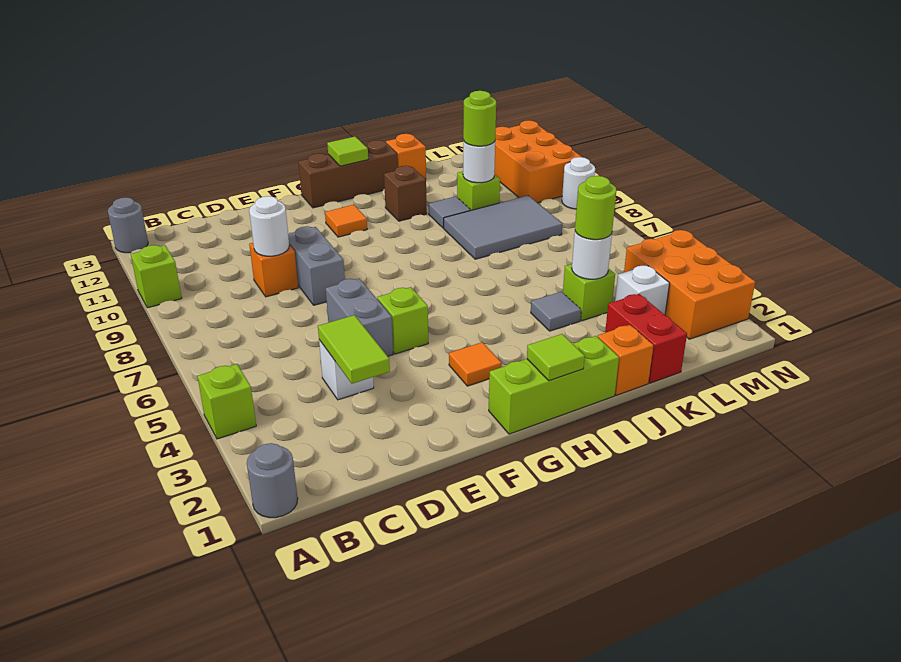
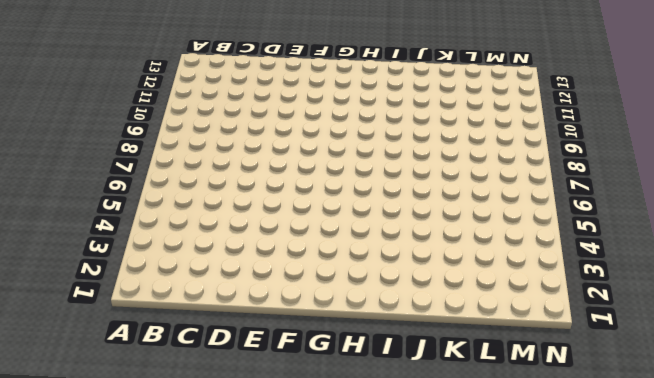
none -> grey round brick A1 level 1
none -> lime brick A4 level 1
none -> lime brick A10 level 1
none -> grey round brick A13 level 1

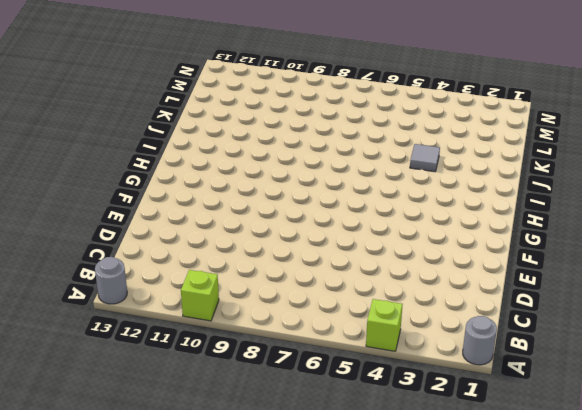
none -> white brick D4 level 1
none -> orange brick D9 level 1
none -> grey brick E5:E6 level 1
none -> grey brick E8:E9 level 1

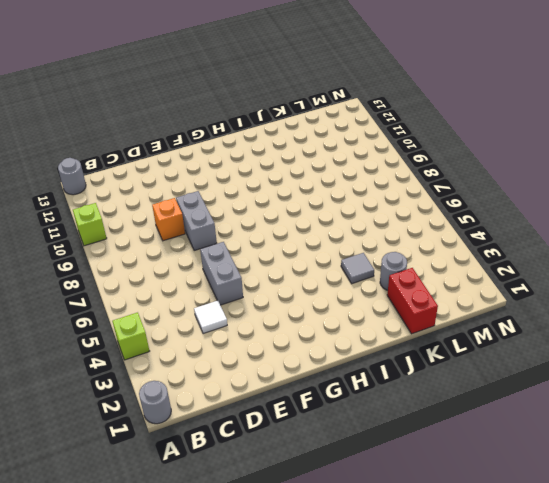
white tile D4 level 1 -> white brick D4 level 1
grey round brick K3 level 1 -> none
none -> lime brick F5 level 1
none -> lime brick G1:I1 level 1
none -> orange tile G3 level 1
none -> orange tile G11 level 1

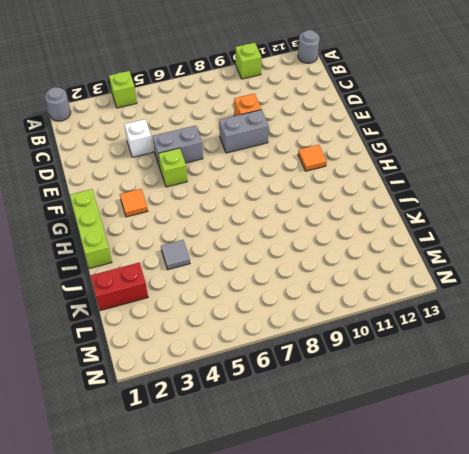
none -> brown brick G13:I13 level 1
none -> brown brick I11 level 1
none -> orange brick J1 level 1
none -> grey tile J8:L9 level 1

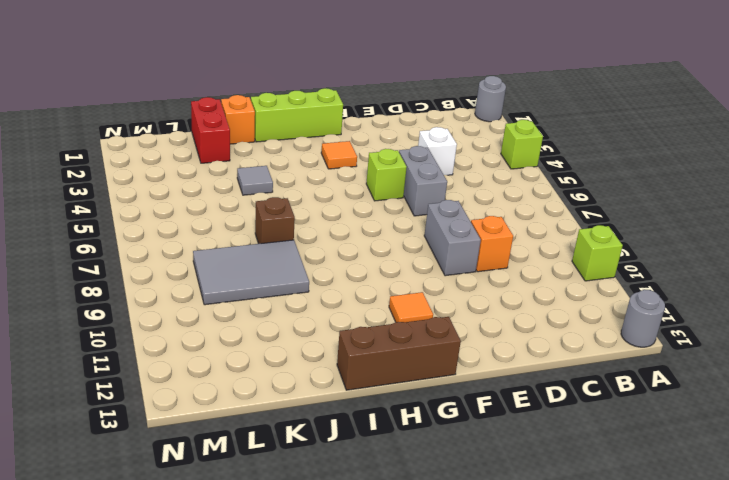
brown brick J7 level 1 -> brown brick I11 level 1
none -> grey tile J10 level 1
none -> orange brick J13 level 1
none -> lime brick K4 level 1
none -> lime brick K10 level 1

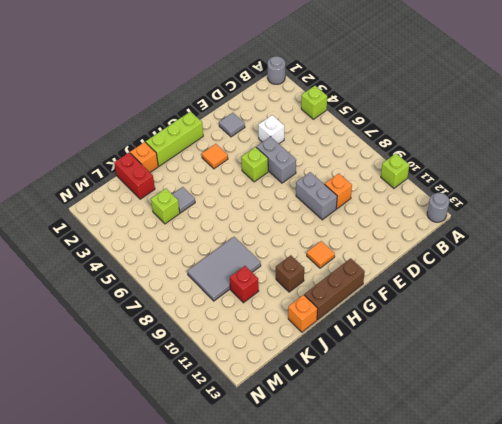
grey tile E2 level 1 -> grey tile J10 level 1
red brick K10 level 1 -> lime brick K10 level 1
none -> white brick L3 level 1
none -> orange brick M2:N4 level 1
none -> orange brick M10:N12 level 1
none -> white round brick N9 level 1

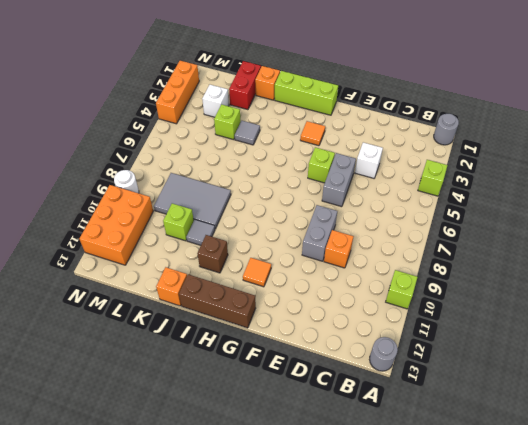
orange brick N2:N4 level 1 -> orange brick M2:N4 level 1
none -> lime tile D3:D4 level 2
none -> white round brick D9 level 2
none -> lime tile H1 level 2
none -> lime tile H13 level 2

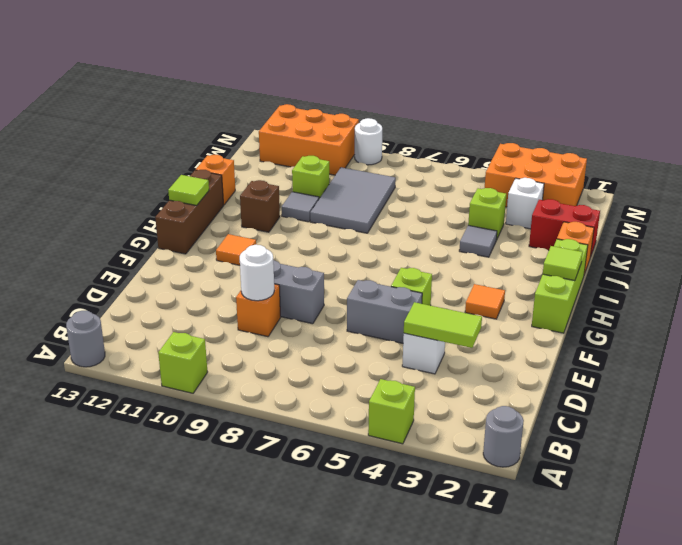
none -> white round brick K4 level 2
none -> white round brick K10 level 2
none -> lime round brick K4 level 3
none -> lime round brick K10 level 3

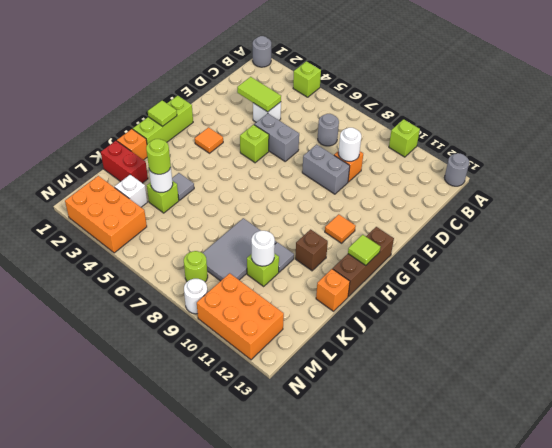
grey round brick C7 level 1 -> none
lime round brick M8 level 1 -> lime round brick K10 level 3

